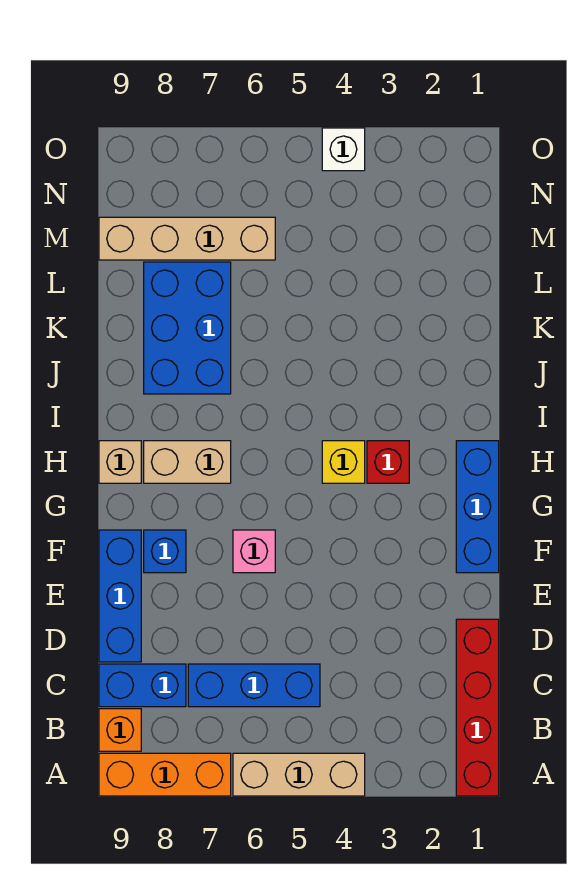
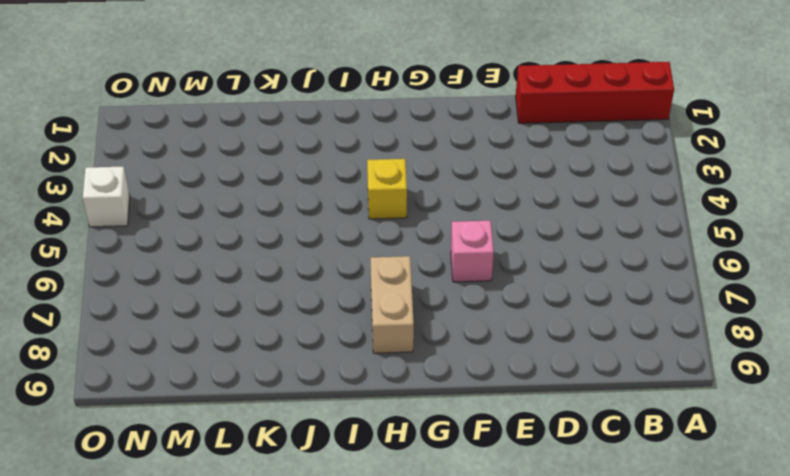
none -> tan brick A4:A6 level 1
none -> orange brick A7:A9 level 1
none -> orange brick B9 level 1

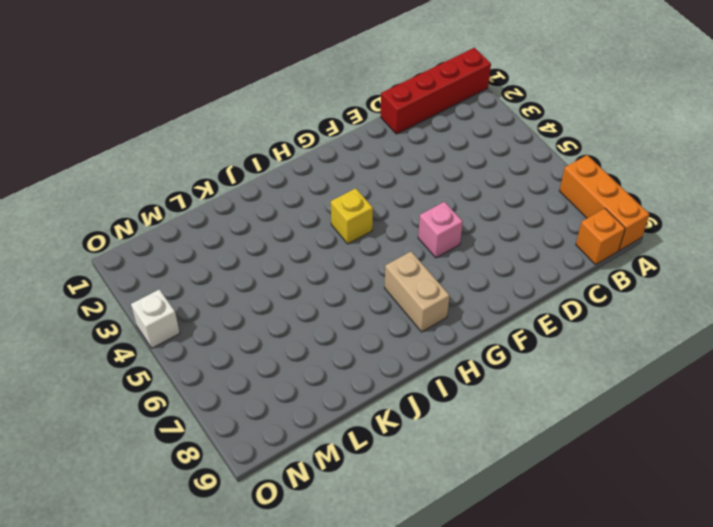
none -> tan brick A4:A6 level 1
none -> blue brick C5:C7 level 1
none -> blue brick C8:C9 level 1

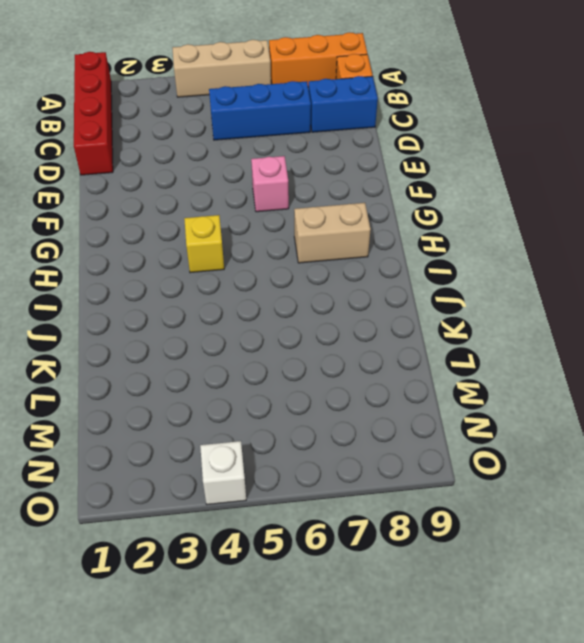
none -> blue brick D9:F9 level 1
none -> blue brick F1:H1 level 1
none -> blue brick F8 level 1

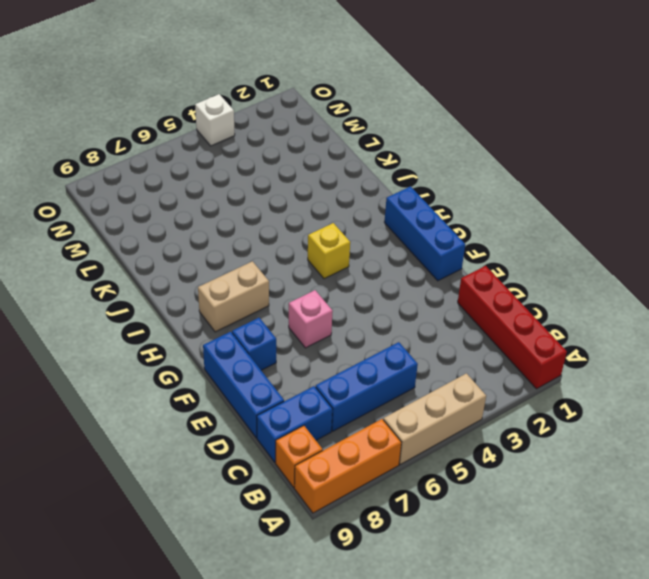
none -> red brick H3 level 1
none -> tan brick H9 level 1
none -> blue brick J7:L8 level 1

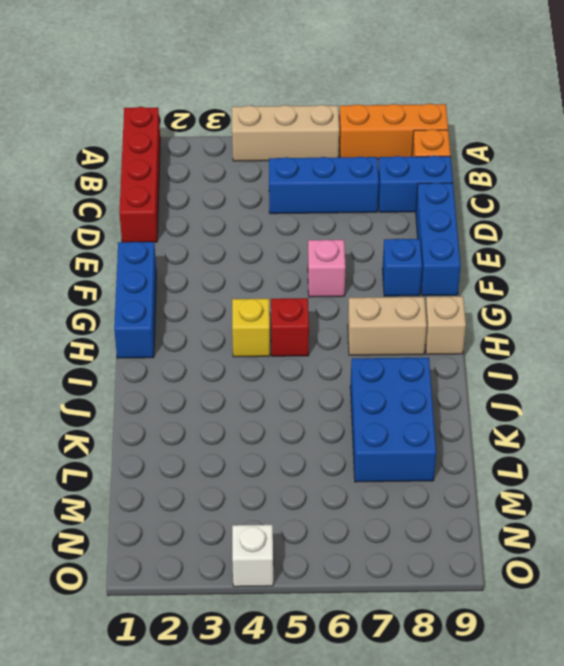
red brick H5 level 1 -> red brick H3 level 1
none -> tan brick M6:M9 level 1

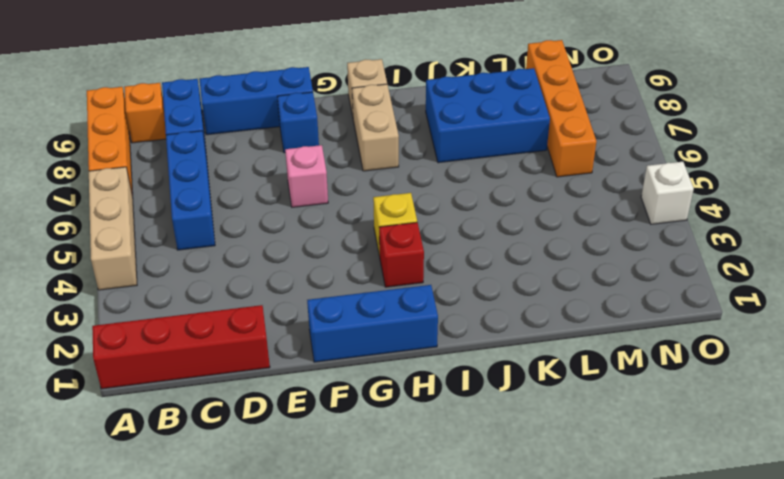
orange brick M6:M9 level 1 -> tan brick M6:M9 level 1

